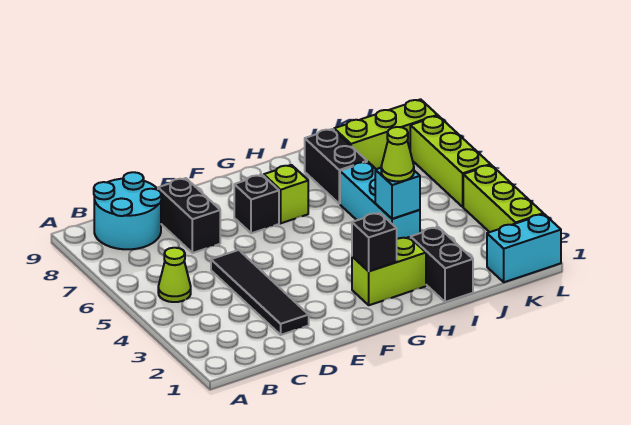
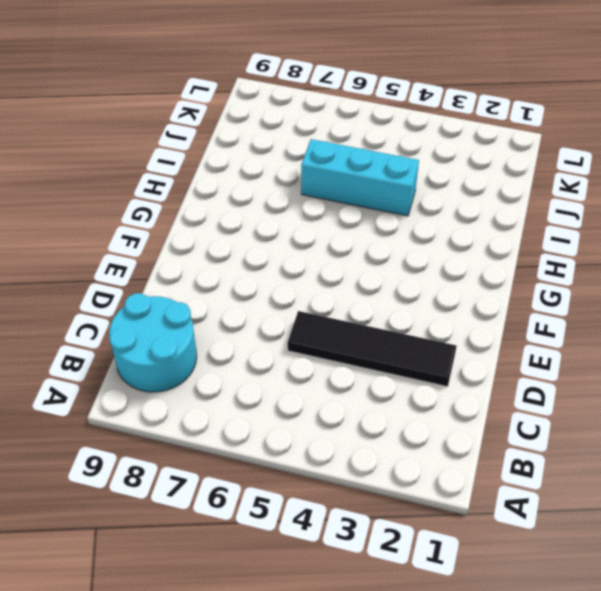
none -> lime cone B5 level 1
none -> black brick D7:D8 level 1
none -> black brick F7 level 1

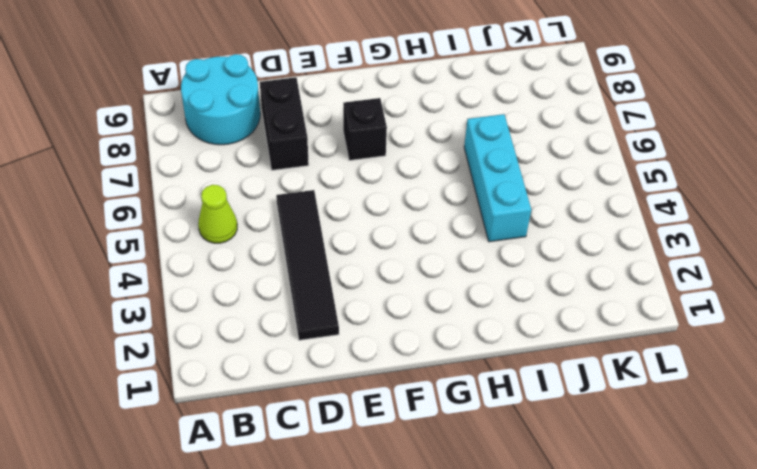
none -> lime brick G2:H2 level 1
none -> lime brick G7 level 1
none -> black brick I1:I2 level 1

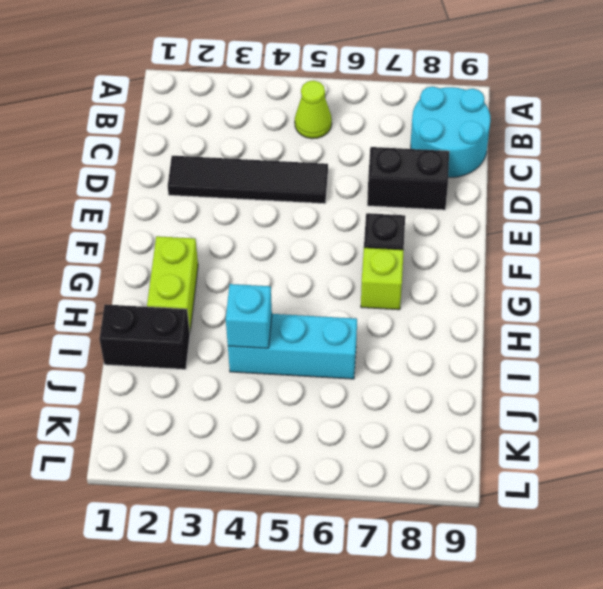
none -> black brick I7:I8 level 1
none -> lime brick J8:L8 level 1
none -> cyan brick K1:L1 level 1

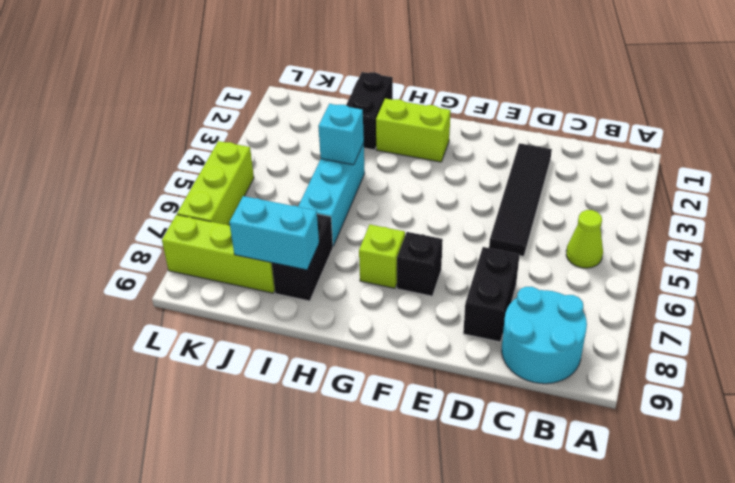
cyan brick I8:J8 level 2 -> cyan brick K1:L1 level 1
none -> lime brick L2:L4 level 1
none -> black brick G2 level 2
none -> lime cone I4 level 3

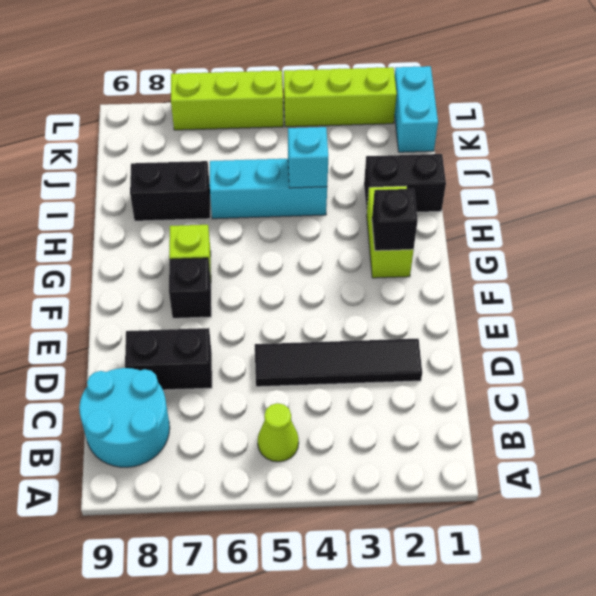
none -> lime brick J8:L8 level 1
none -> lime cone I4 level 3

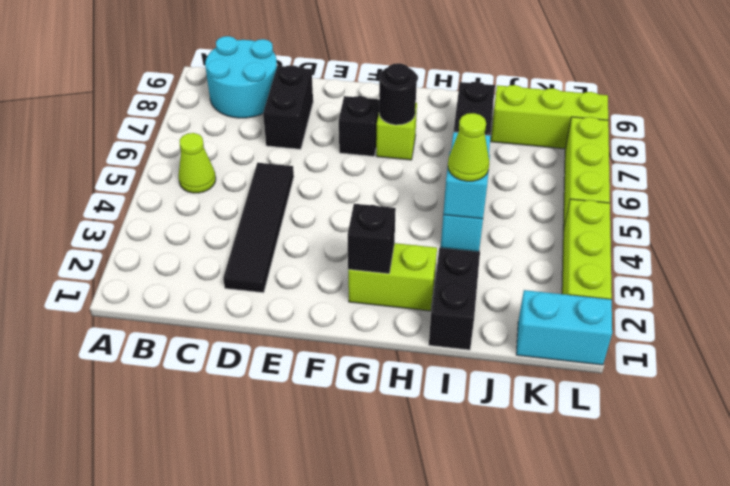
black round brick G7 level 2 -> none

